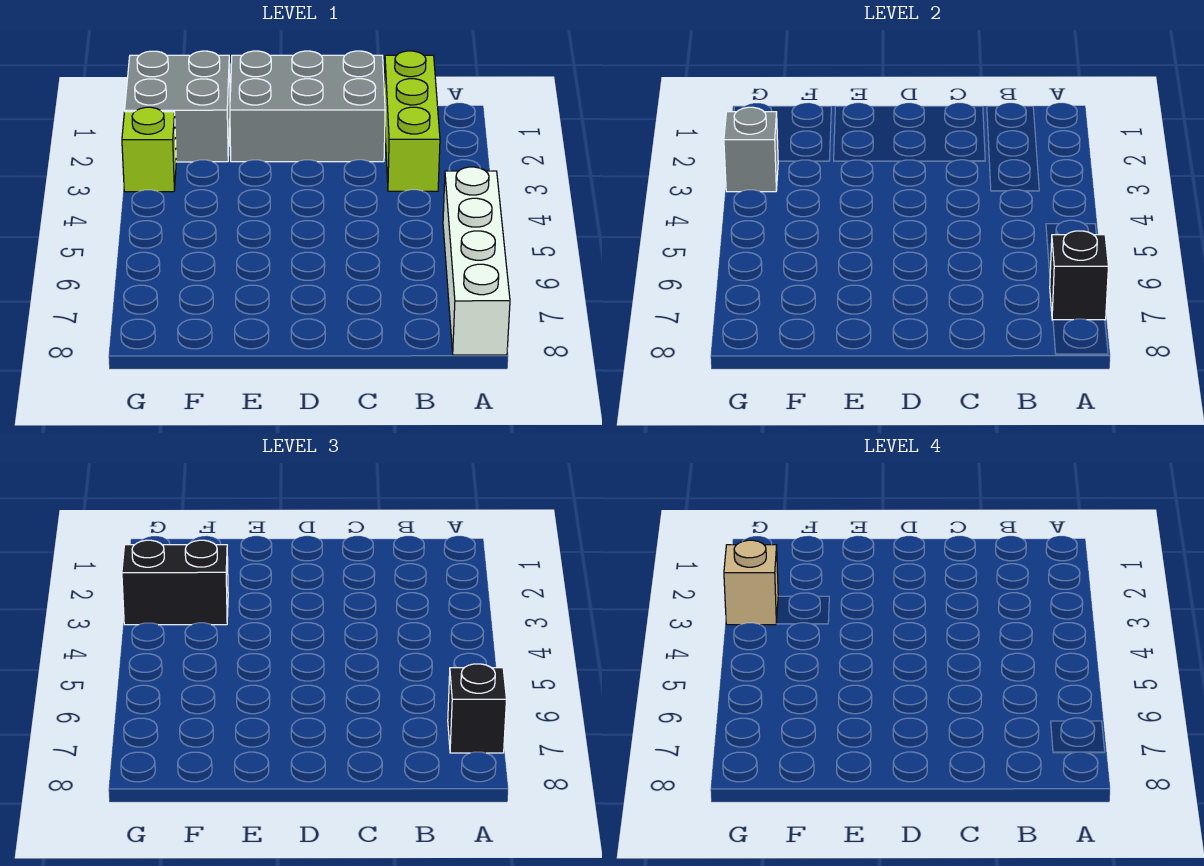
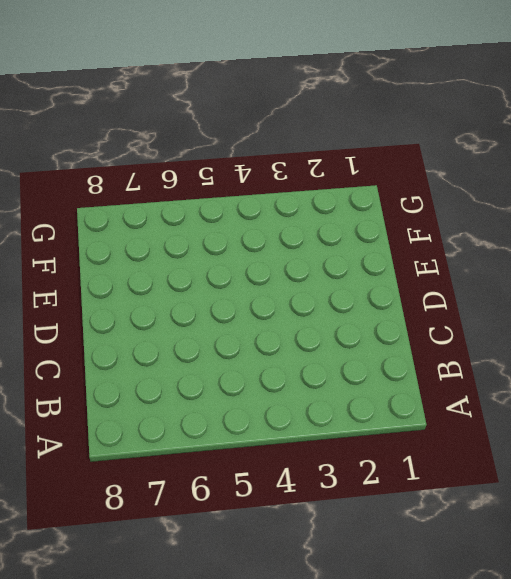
none -> white brick A5:A8 level 1
none -> lime brick B1:B3 level 1

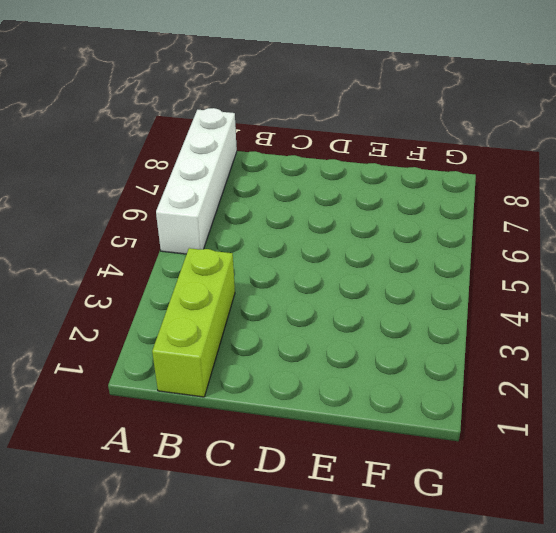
none -> grey brick C1:E2 level 1
none -> grey brick F1:G2 level 1

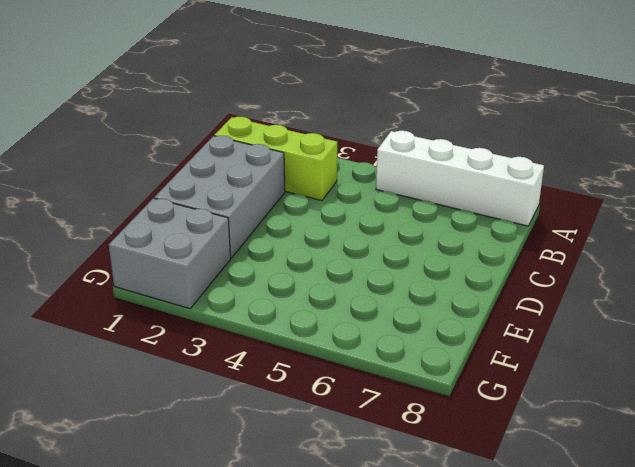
none -> lime brick G3 level 1
none -> black brick A7 level 2

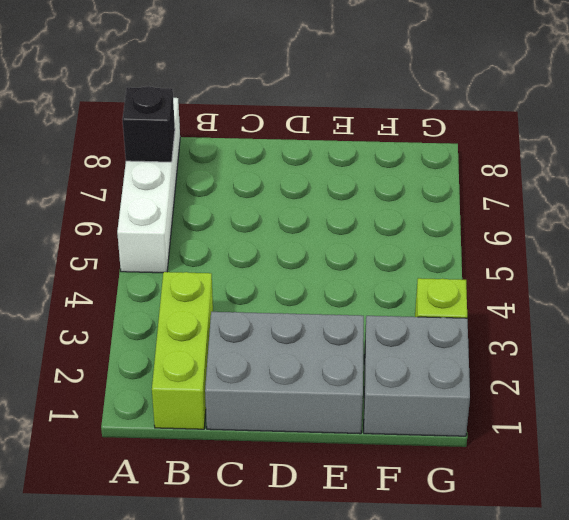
none -> grey brick G3 level 2
none -> black brick A7 level 3

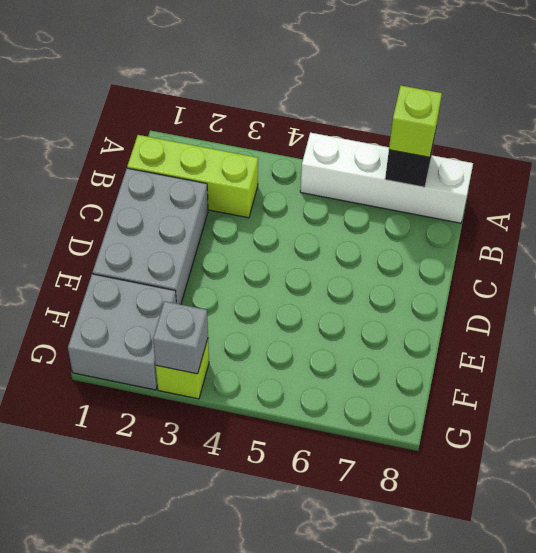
lime brick A7 level 3 -> black brick A7 level 3
none -> black brick F3:G3 level 3
none -> tan brick G3 level 4

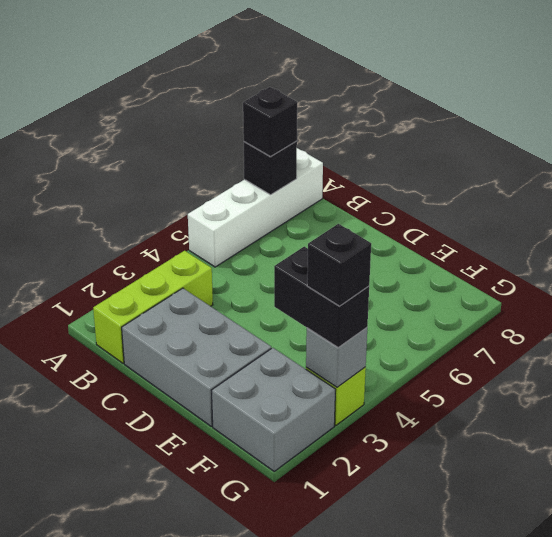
black brick G3 level 4 -> tan brick G3 level 4

